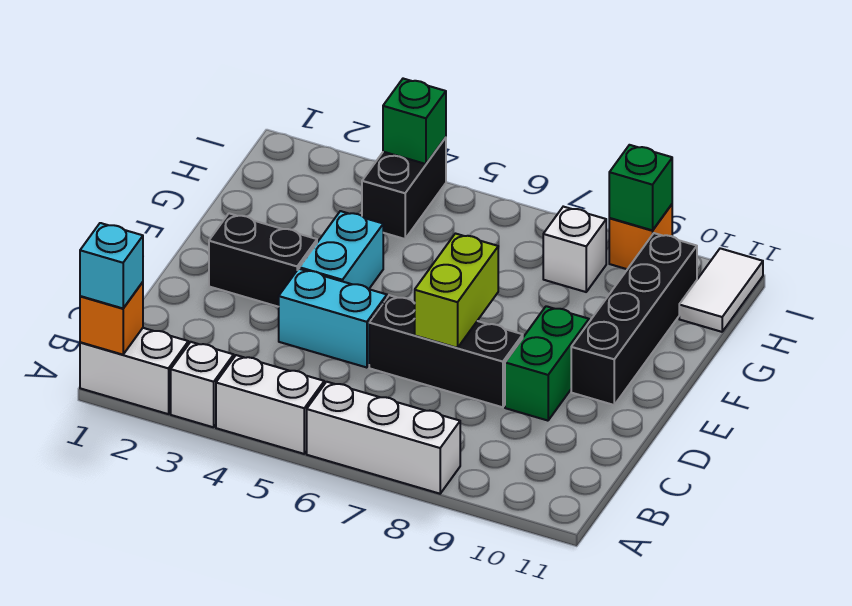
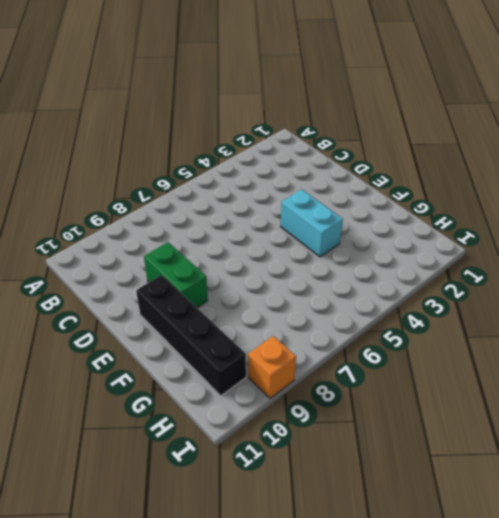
none -> white brick A1:A2 level 1
none -> white brick A3 level 1
none -> white brick A4:A5 level 1

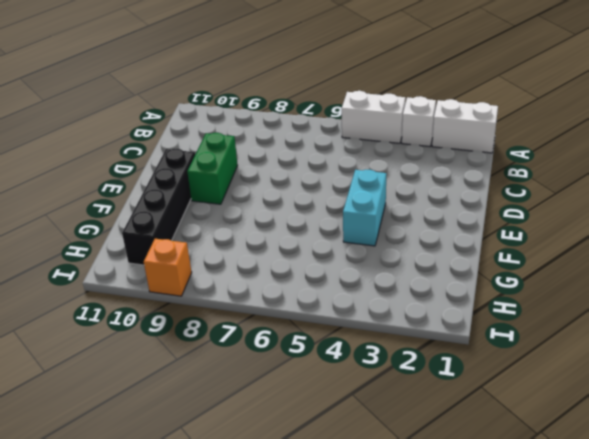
none -> white brick A6:A8 level 1
none -> cyan brick D4:D5 level 1
none -> black brick D6:D8 level 1

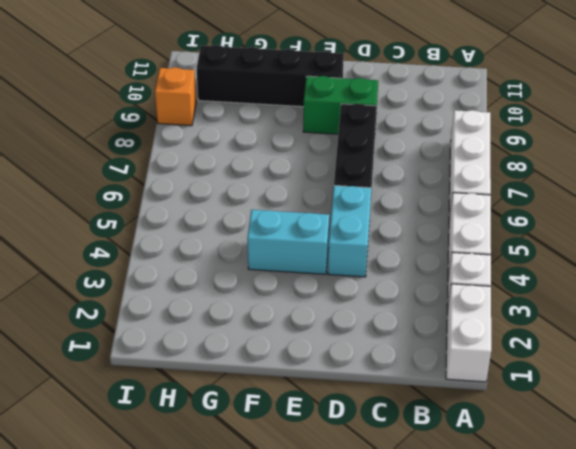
none -> black brick E2:E3 level 1
none -> black brick H4:I4 level 1
none -> white brick H8 level 1

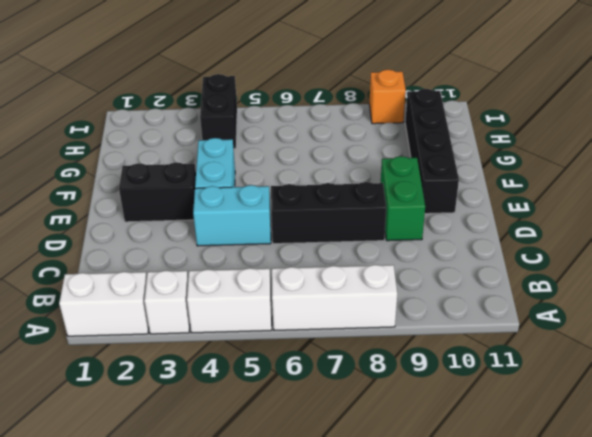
none -> white brick H8 level 1
none -> white tile H11:I11 level 1
none -> orange brick A1 level 2

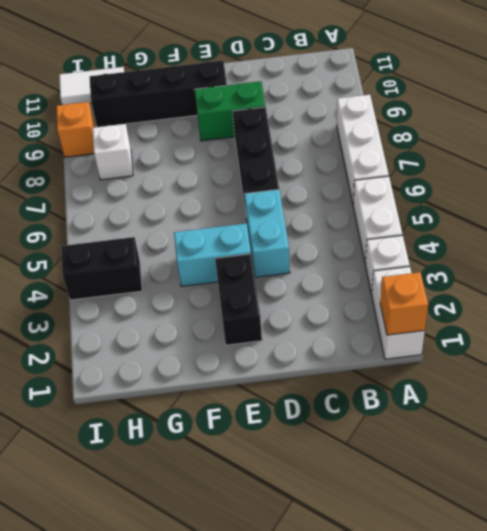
none -> lime brick D7:E7 level 2
none -> green brick I4 level 2
none -> green brick I9 level 2

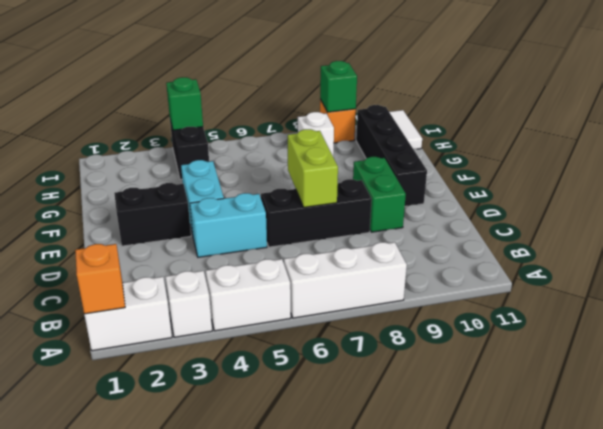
none -> cyan brick A1 level 3

